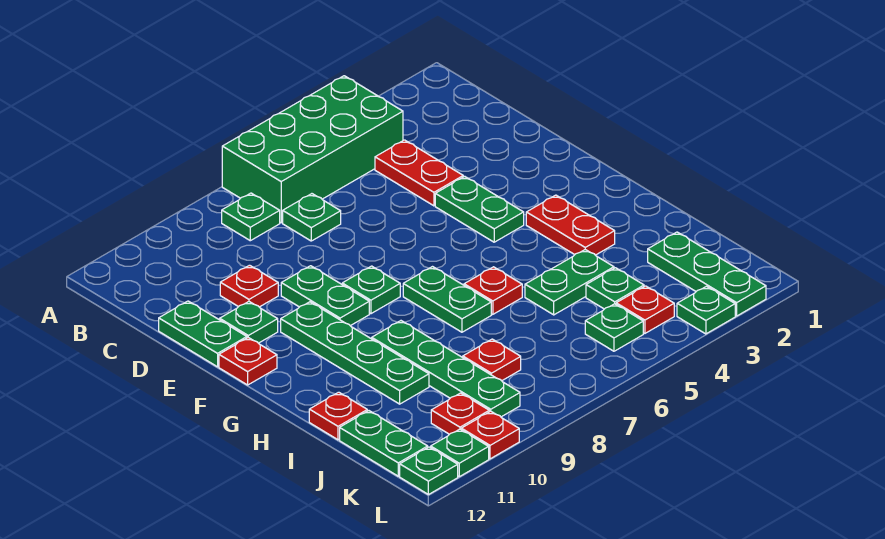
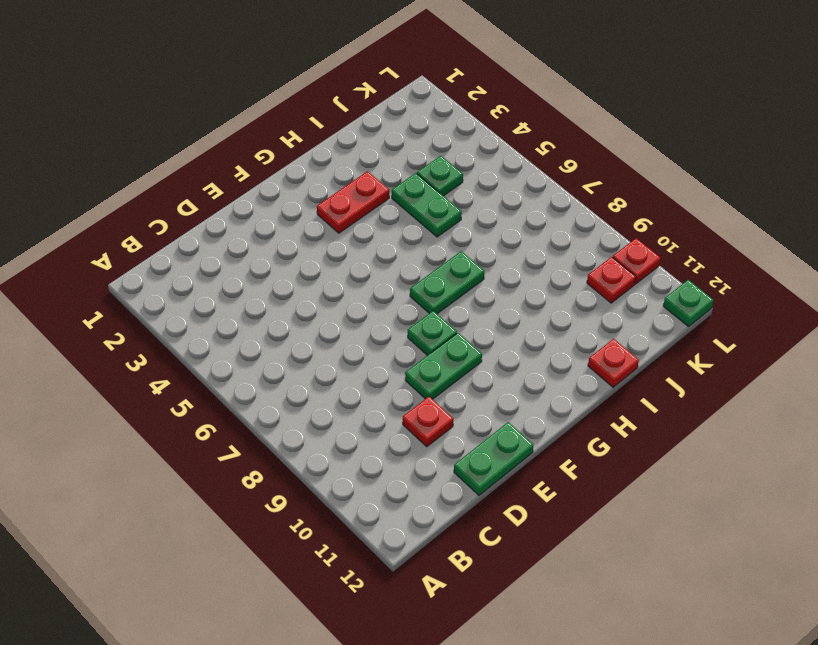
none -> green brick A4:B7 level 1
none -> green plate B8 level 1
none -> red plate C4:D4 level 1

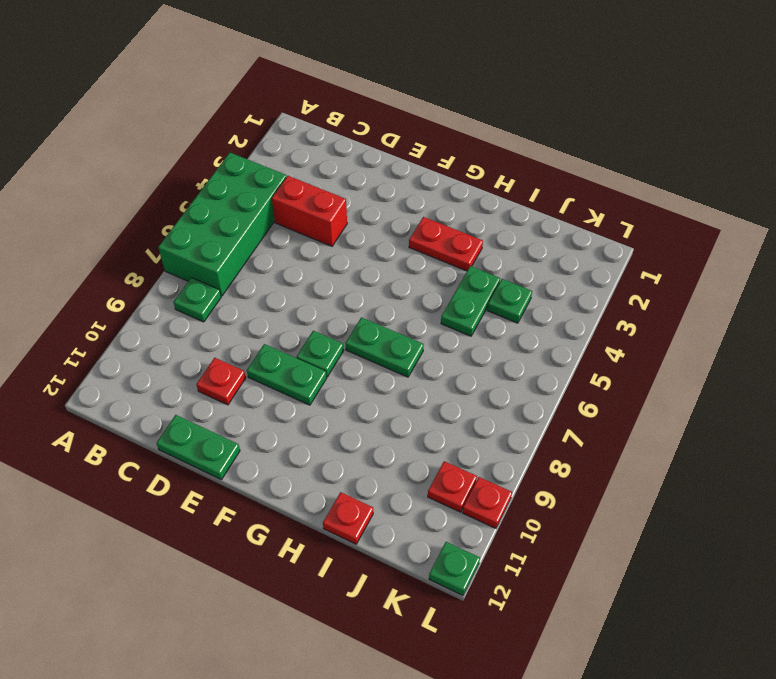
red brick C4:D4 level 1 -> red plate C4:D4 level 1
none -> green plate C7 level 1
none -> green plate E4:F4 level 1
none -> green plate E11 level 1

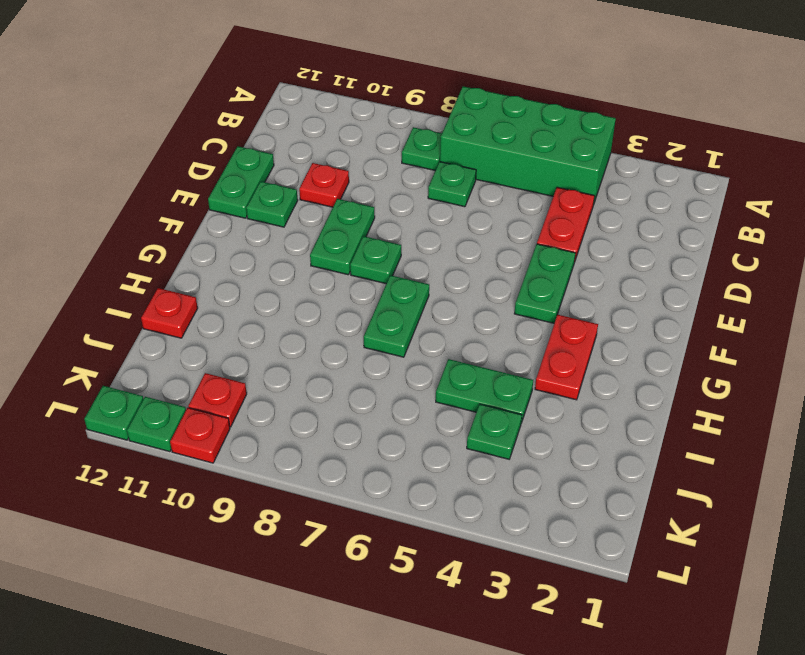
none -> green plate F10:I10 level 1
none -> red plate F12 level 1
none -> red plate H6 level 1

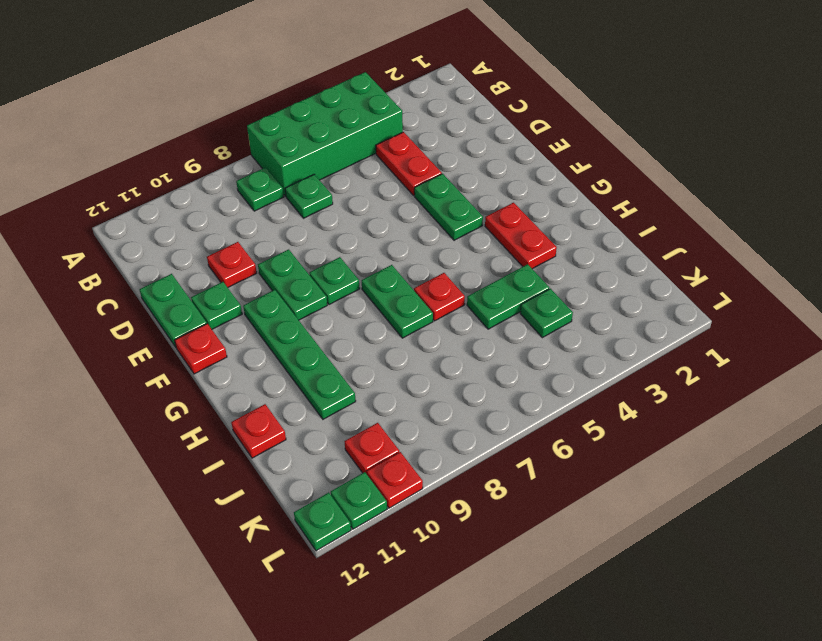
none -> green plate H9:K9 level 1
none -> green plate J2:L2 level 1
none -> red plate J8 level 1

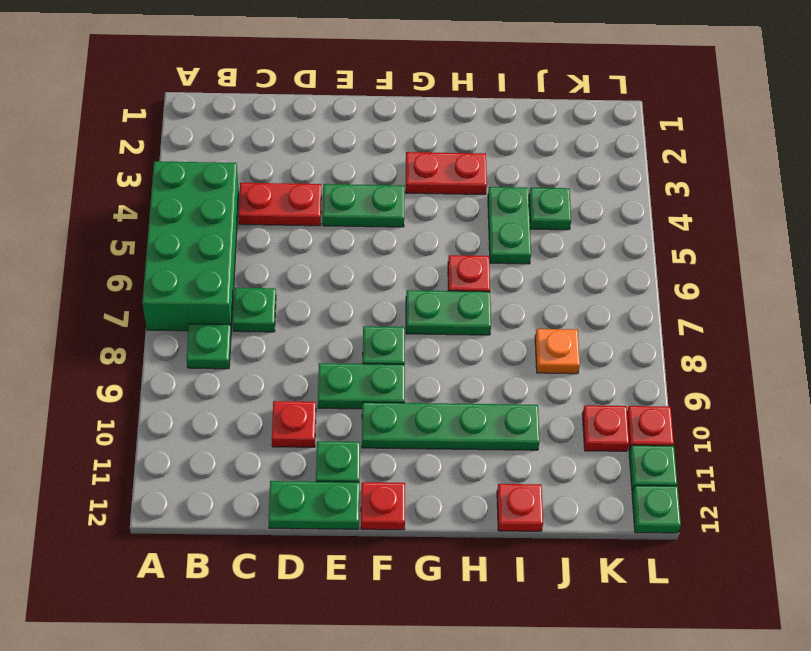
orange plate J8 level 1 -> red plate J8 level 1
none -> green plate H9:K9 level 1
none -> green plate J2:L2 level 1
none -> green plate J12:K12 level 1

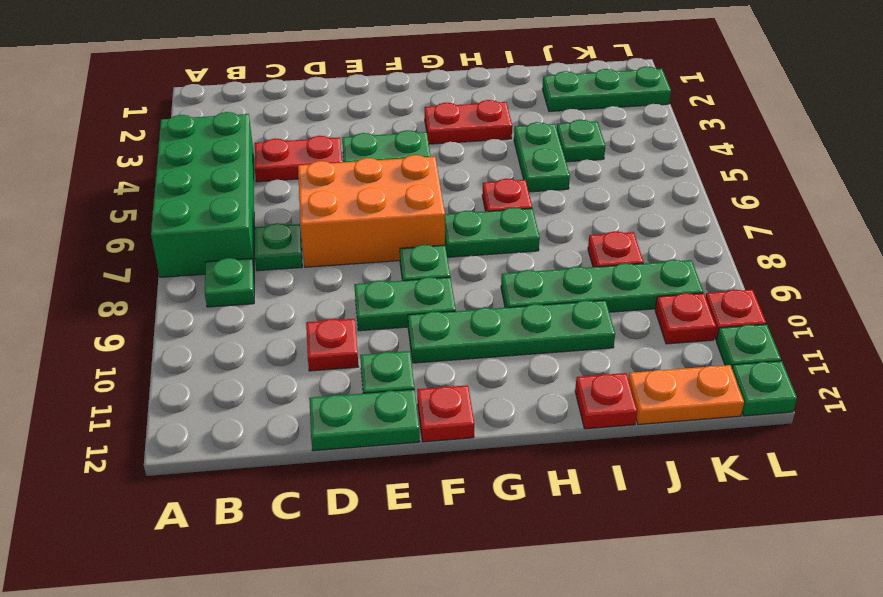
orange brick D6:F7 level 1 -> none
orange plate J12:K12 level 1 -> green plate J12:K12 level 1
none -> red plate K4 level 1
none -> green plate K5 level 1
none -> green plate L3 level 1

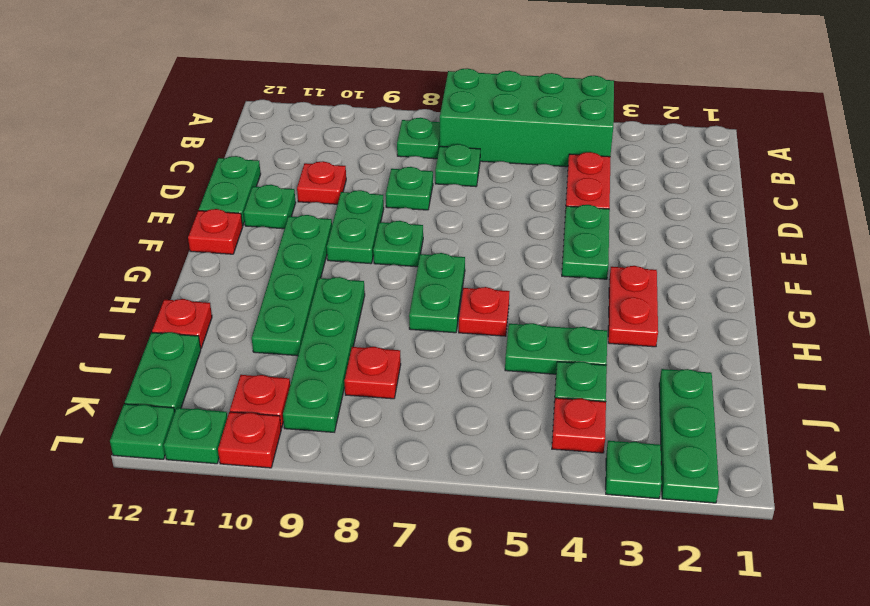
green plate D8 level 1 -> green plate K5 level 1

